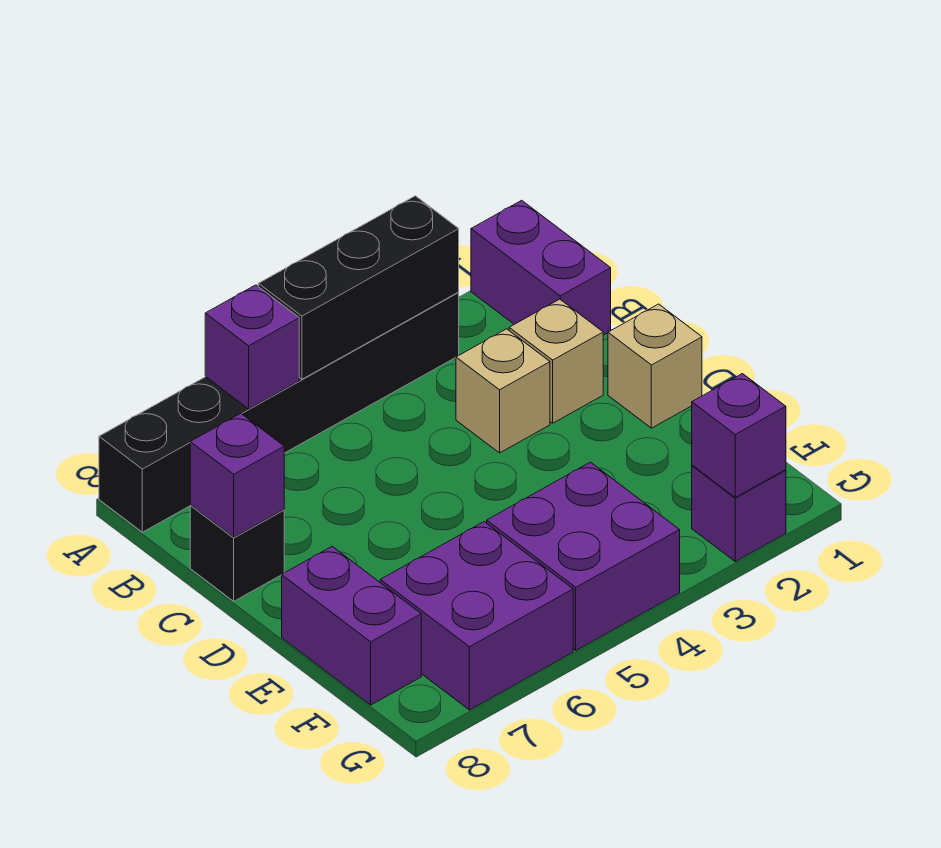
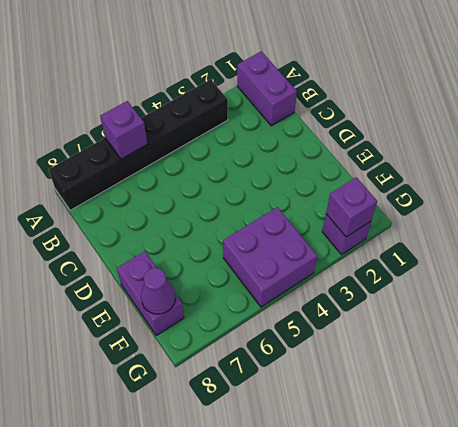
purple cone F8 level 2 -> none
none -> tan brick C2 level 1
none -> tan brick C3 level 1
none -> black brick C8 level 1

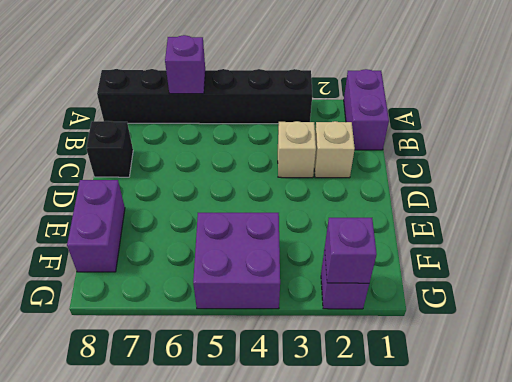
none -> tan brick D1 level 1
none -> purple brick F6:G7 level 1
none -> black brick A3:A5 level 2

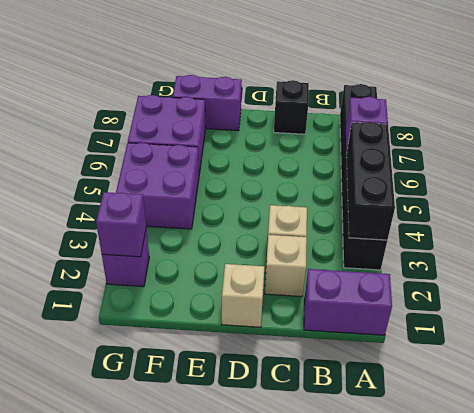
none -> purple brick C8 level 2

